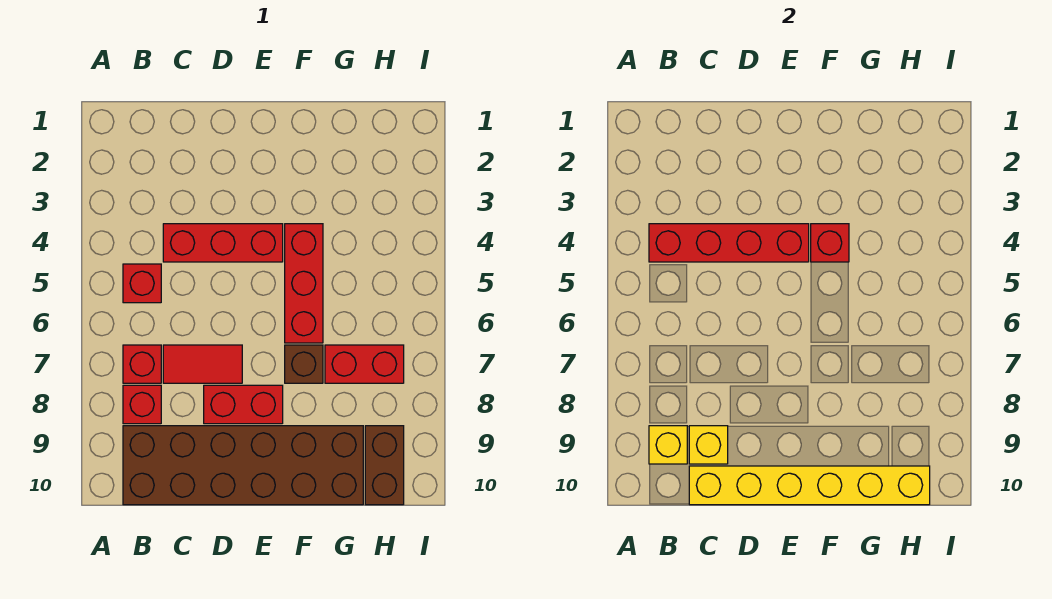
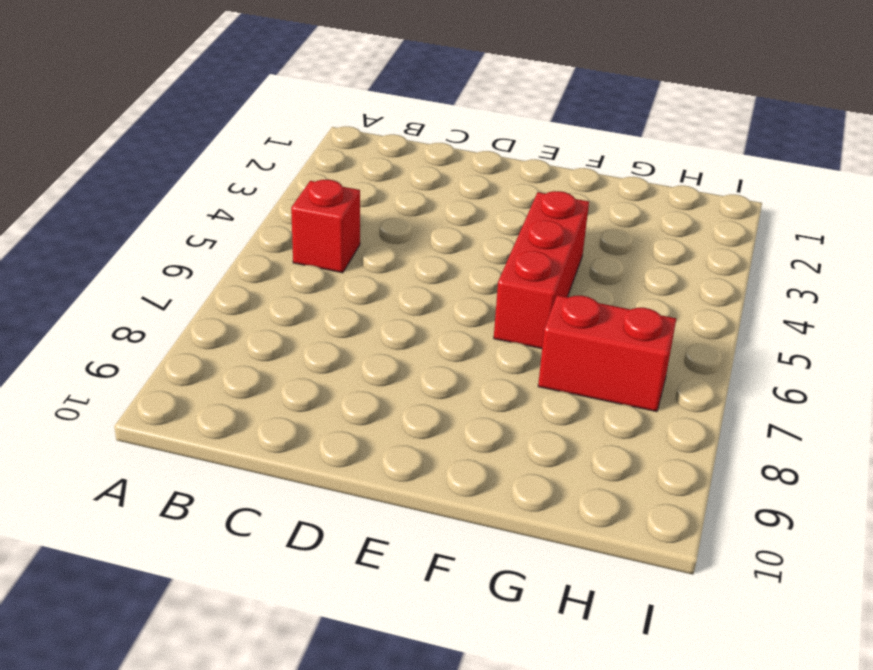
none -> red brick B7 level 1
none -> red brick B8 level 1
none -> brown brick B9:G10 level 1

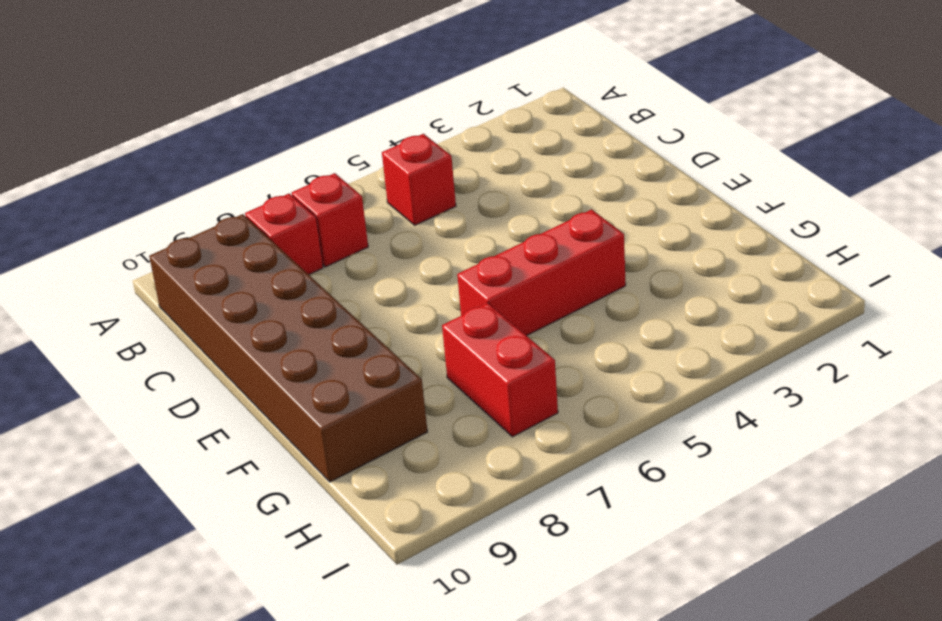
none -> red brick C4:E4 level 1
none -> red tile C7:D7 level 1
none -> red brick D8:E8 level 1

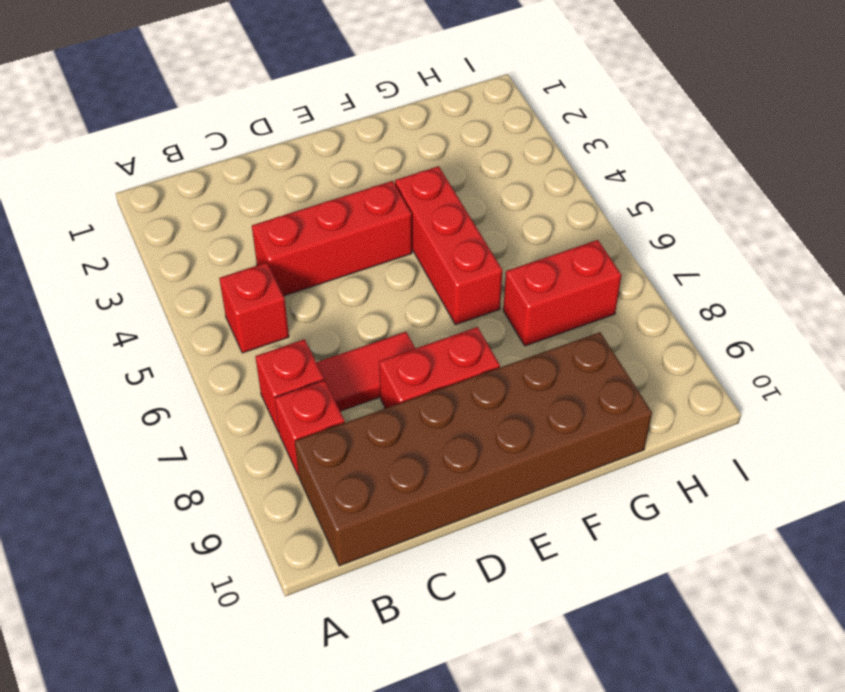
none -> brown brick F7 level 1
none -> brown brick H9:H10 level 1
none -> red brick B4:E4 level 2

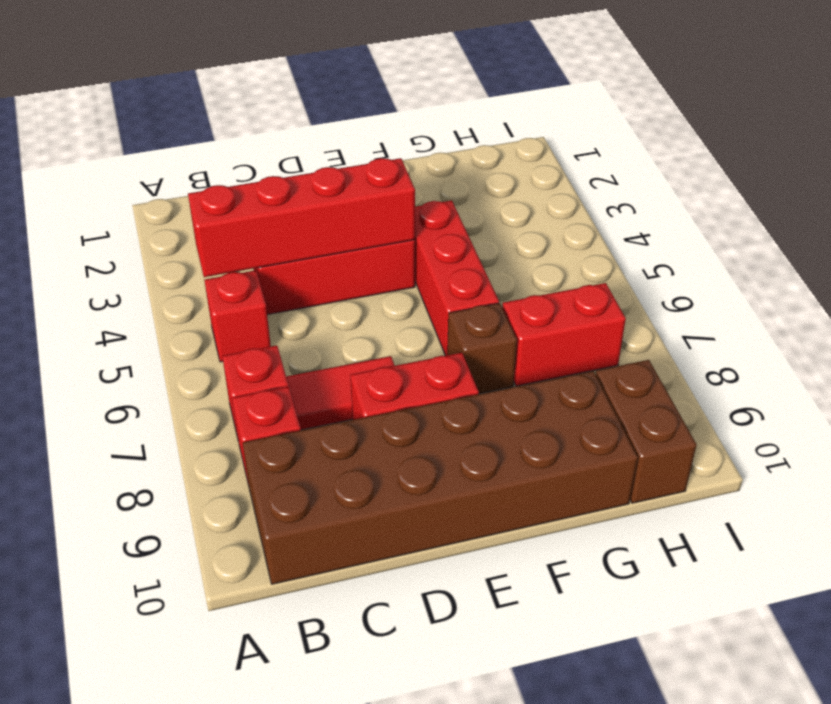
none -> yellow brick B9 level 2
none -> yellow brick C9 level 2
none -> yellow brick C10:H10 level 2

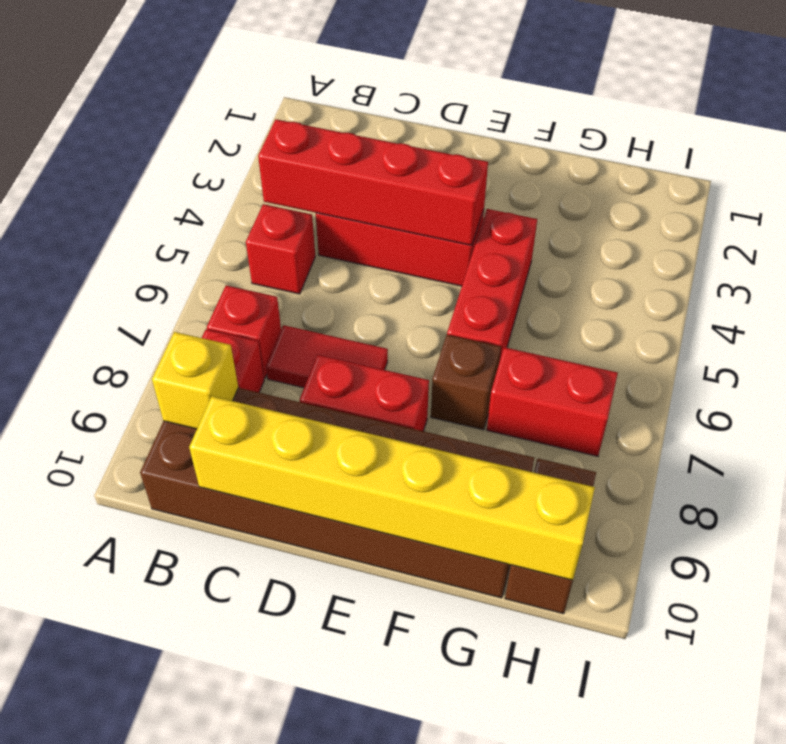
none -> yellow brick C9 level 2
none -> red brick F4 level 2

